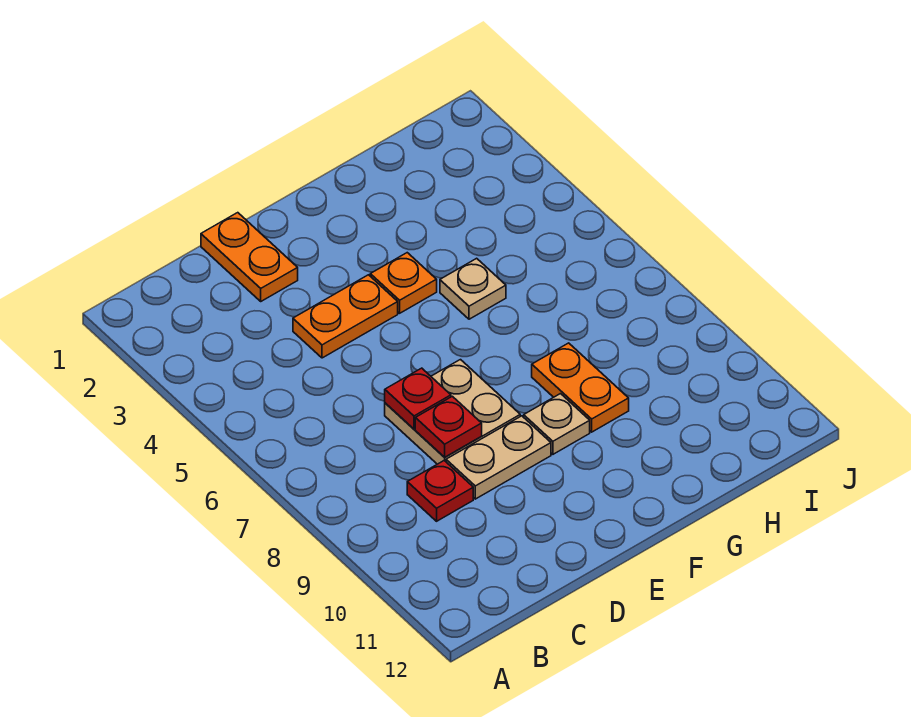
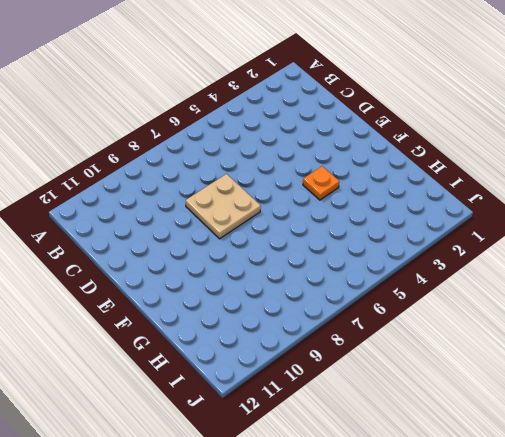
none -> red plate C9 level 1
none -> orange plate D1:D2 level 1

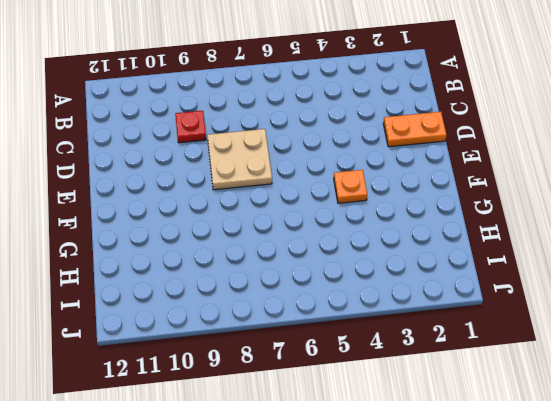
none -> orange plate D4:E4 level 1
none -> tan plate D9:E9 level 1

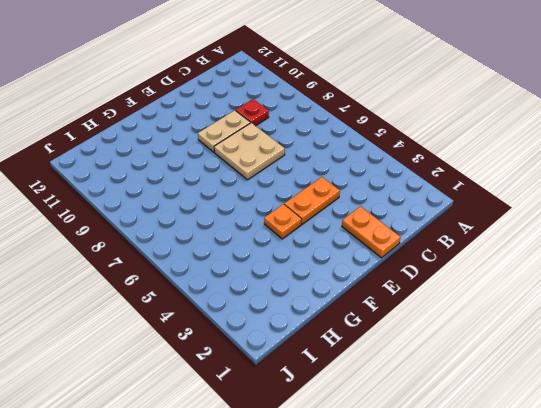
none -> tan plate F9 level 1
none -> tan plate G5 level 1

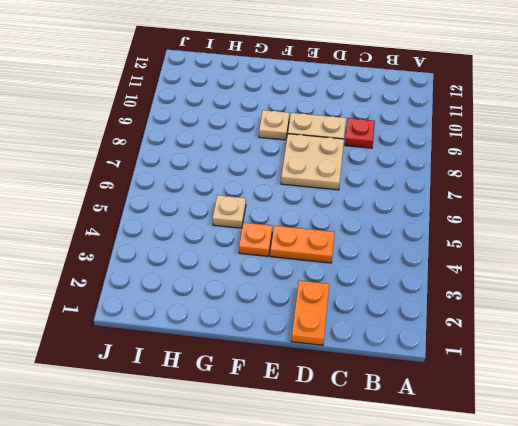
none -> orange plate G8:G9 level 1
none -> red plate D7 level 2

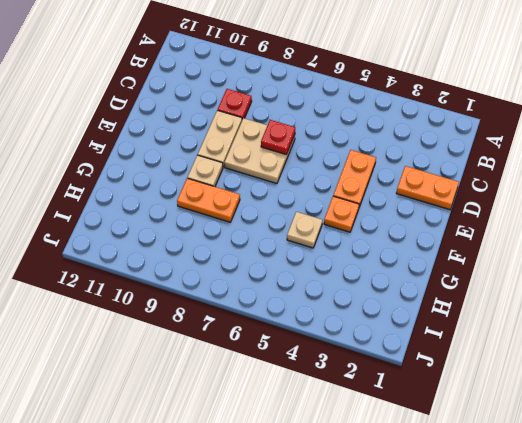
none -> red plate D8 level 2

